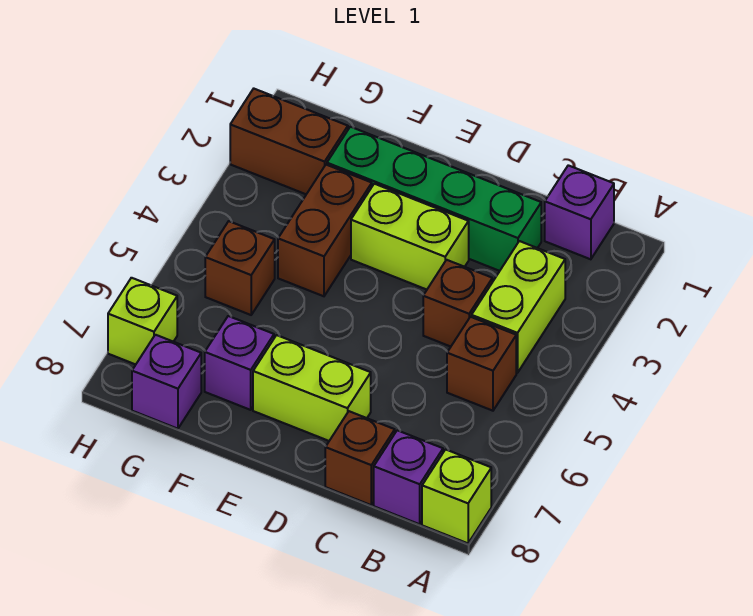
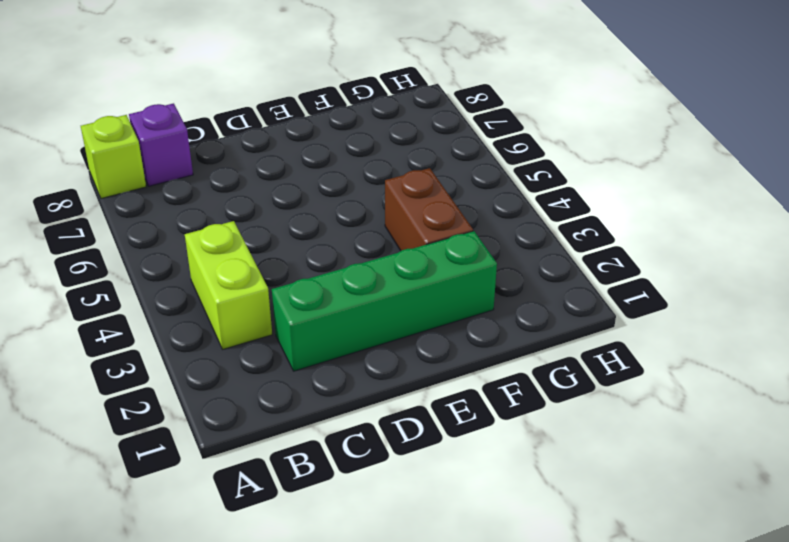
none -> purple brick B1 level 1
none -> brown brick B5 level 1
none -> brown brick C4 level 1

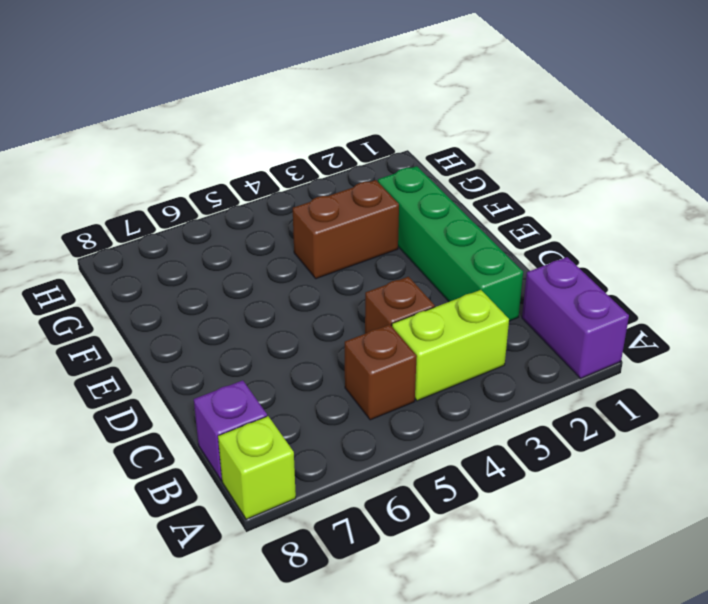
purple brick A1:B1 level 1 -> purple brick B1 level 1
none -> brown brick C8 level 1
none -> lime brick D3:E3 level 1
none -> lime brick D7:E7 level 1

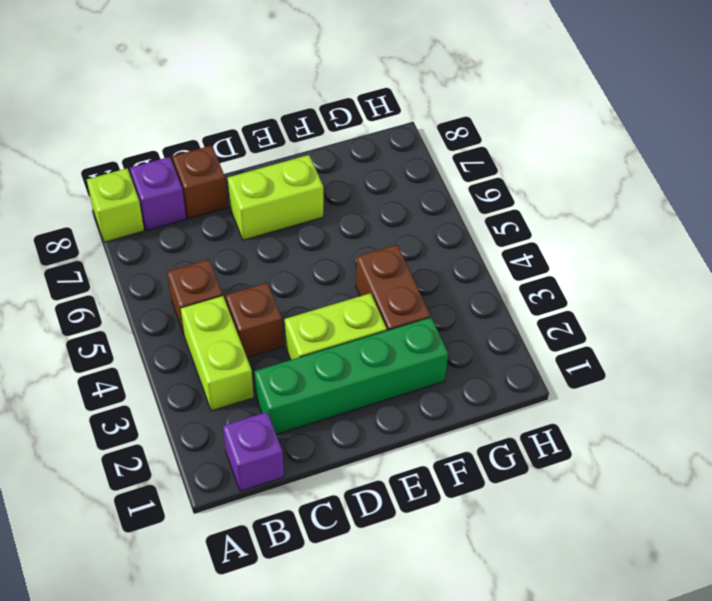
none -> purple brick F7 level 1
none -> brown brick G2:H2 level 1
none -> brown brick G5 level 1

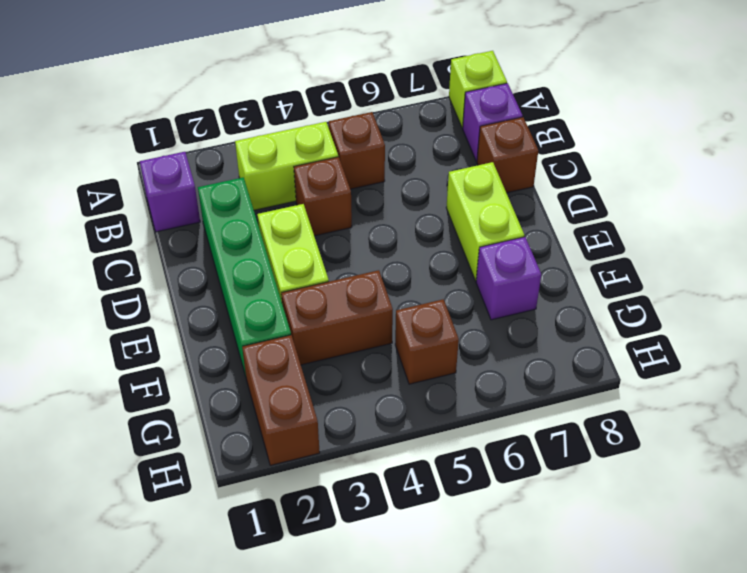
none -> purple brick G8 level 1
none -> lime brick H7 level 1

